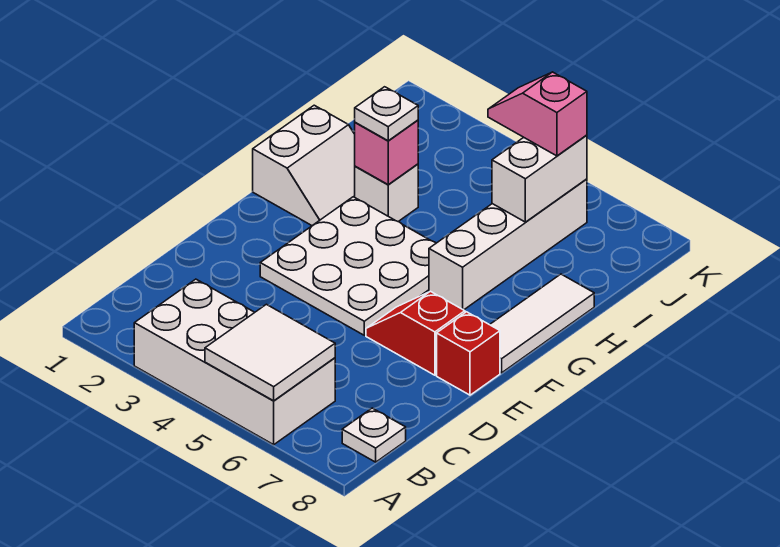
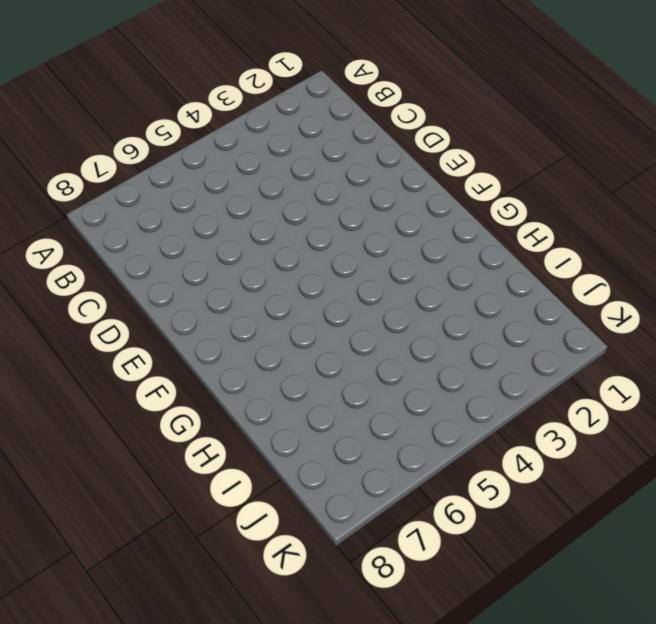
none -> white brick A3:B6 level 1
none -> white plate B8 level 1
none -> white plate E3:G5 level 1

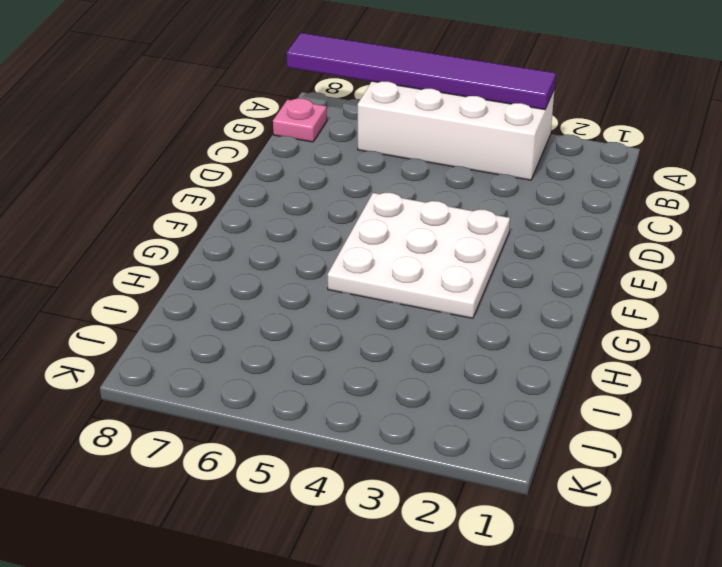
purple tile A3:A8 level 2 -> white tile A5:B6 level 2
pink plate B8 level 1 -> white plate B8 level 1
none -> red slope E6:E7 level 1 top 7
none -> red brick E8 level 1
none -> white tile F8:H8 level 1

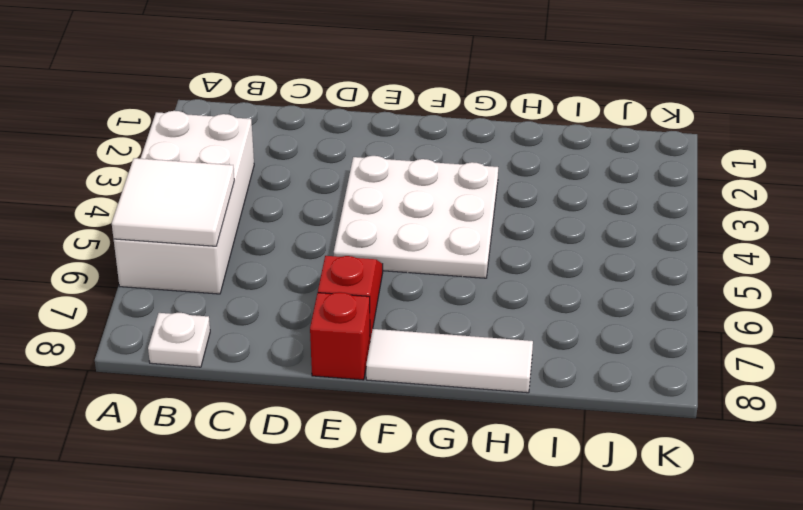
none -> white slope G1:H2 level 1 top 1
none -> white brick G6:J6 level 1
none -> white brick H3 level 1

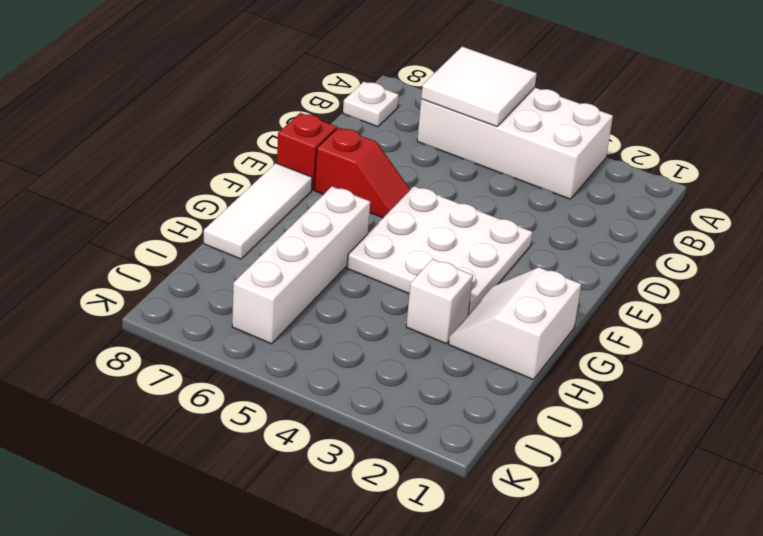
none -> pink brick H3 level 2
none -> white brick I6:J6 level 2
none -> white plate H3 level 3

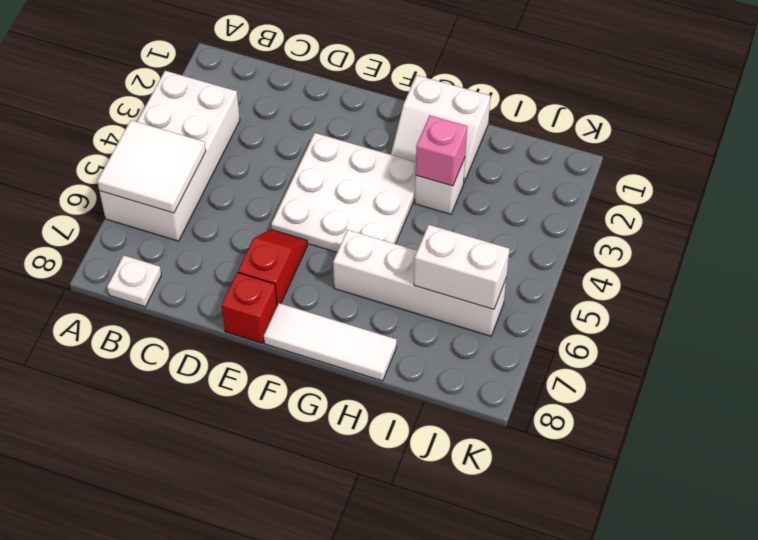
none -> white plate H3 level 3
none -> pink slope J5:J6 level 3 top 6

